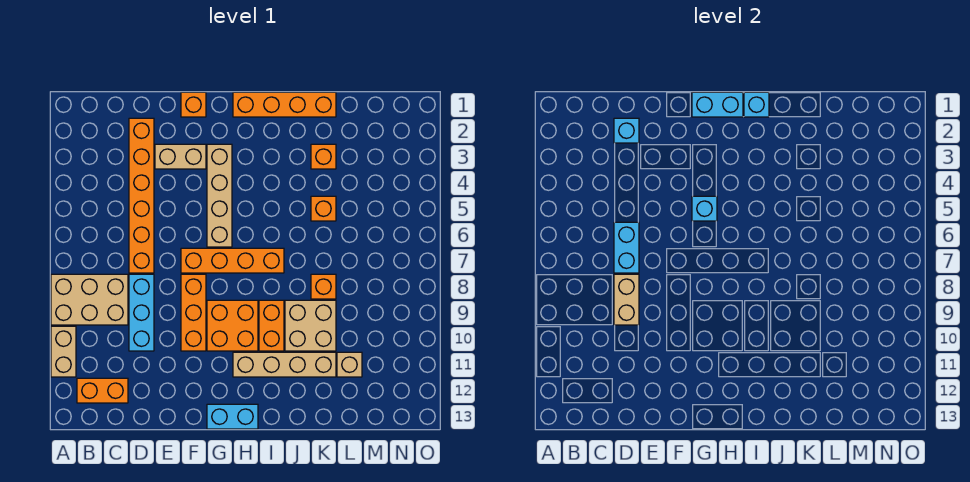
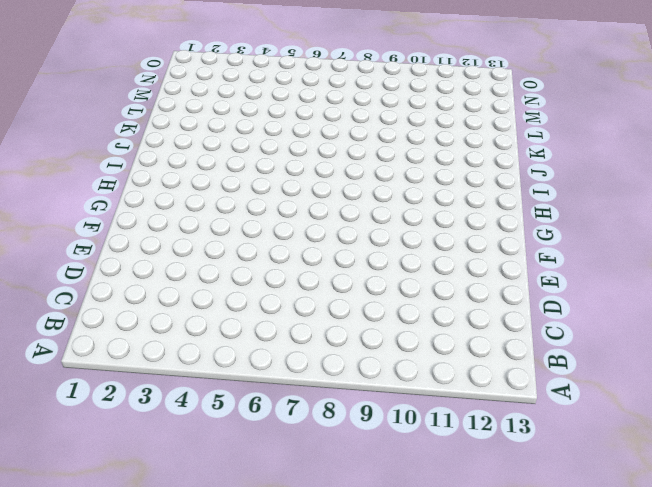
none -> tan brick A8:C9 level 1
none -> tan brick A10:A11 level 1
none -> orange brick B12:C12 level 1

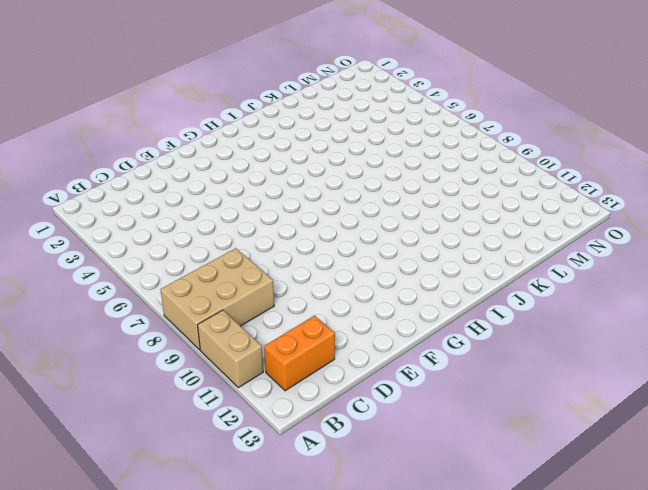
none -> orange brick D2:D7 level 1
none -> cyan brick D8:D10 level 1
none -> tan brick E3:F3 level 1

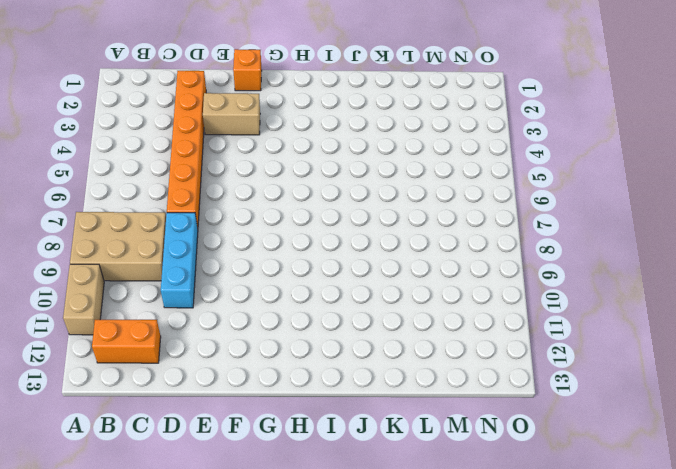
none -> orange brick F7:I7 level 1
none -> orange brick F8:F10 level 1
none -> tan brick G3:G6 level 1

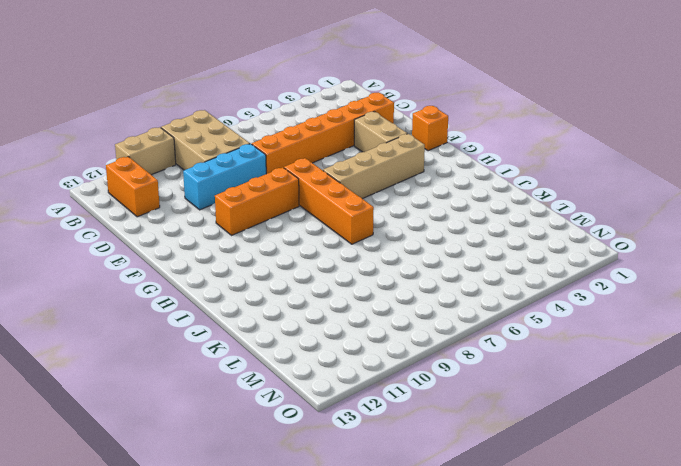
none -> orange brick G9:H10 level 1
none -> cyan brick G13:H13 level 1
none -> orange brick H1:K1 level 1

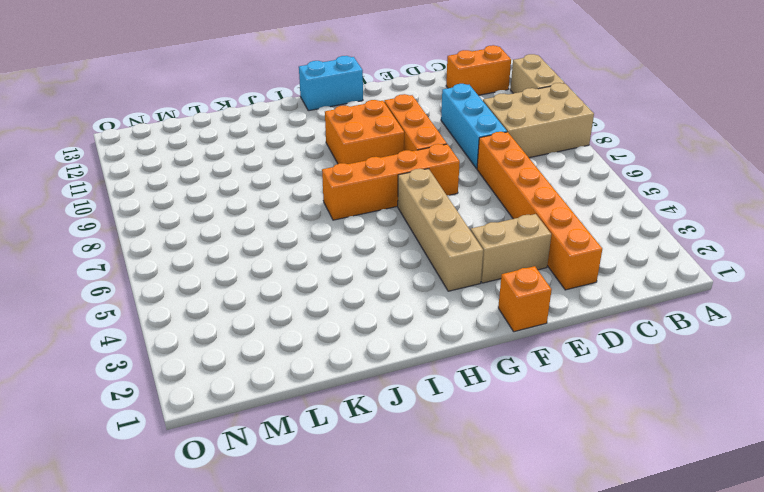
none -> orange brick H1:K1 level 1
none -> tan brick H11:K11 level 1
none -> orange brick I9:I10 level 1

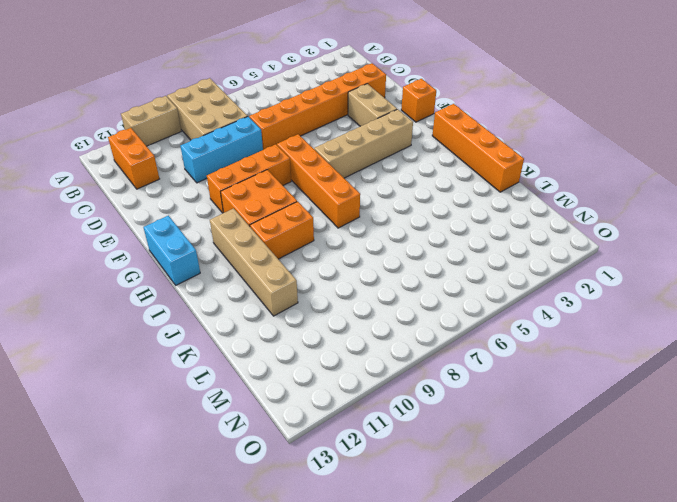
none -> tan brick J9:K10 level 1
none -> orange brick K3 level 1
none -> orange brick K5 level 1

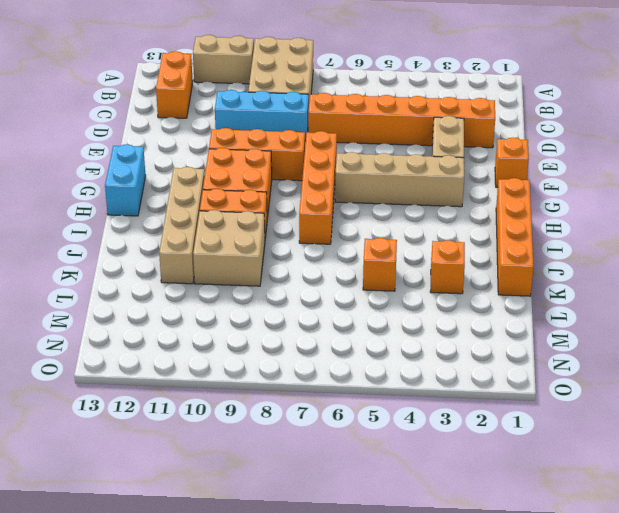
none -> orange brick K8 level 1
none -> tan brick L11 level 1
none -> cyan brick D2 level 2

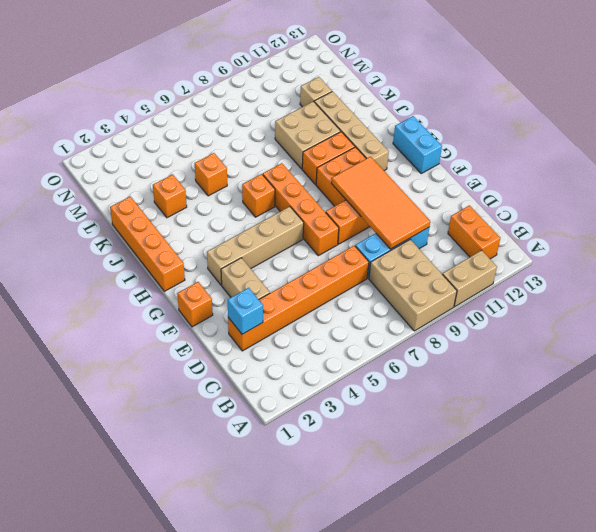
orange tile D9:G10 level 2 -> tan brick D8:D9 level 2
orange brick I6 level 1 -> orange brick K8 level 1
none -> cyan brick D6:D7 level 2
none -> cyan brick G1:H1 level 2
none -> cyan brick G5 level 2

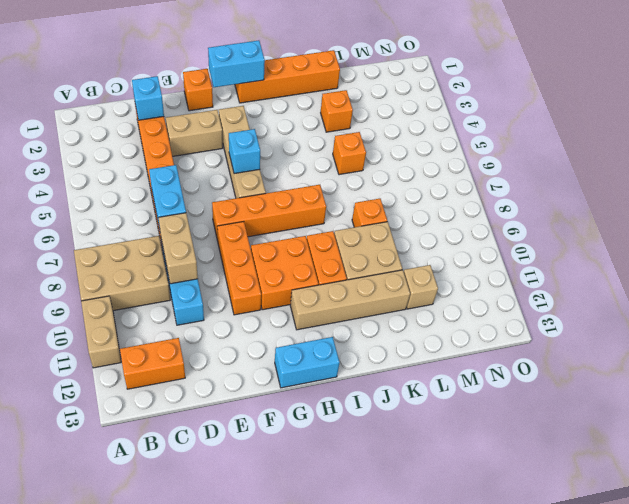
none -> cyan brick I1 level 2

